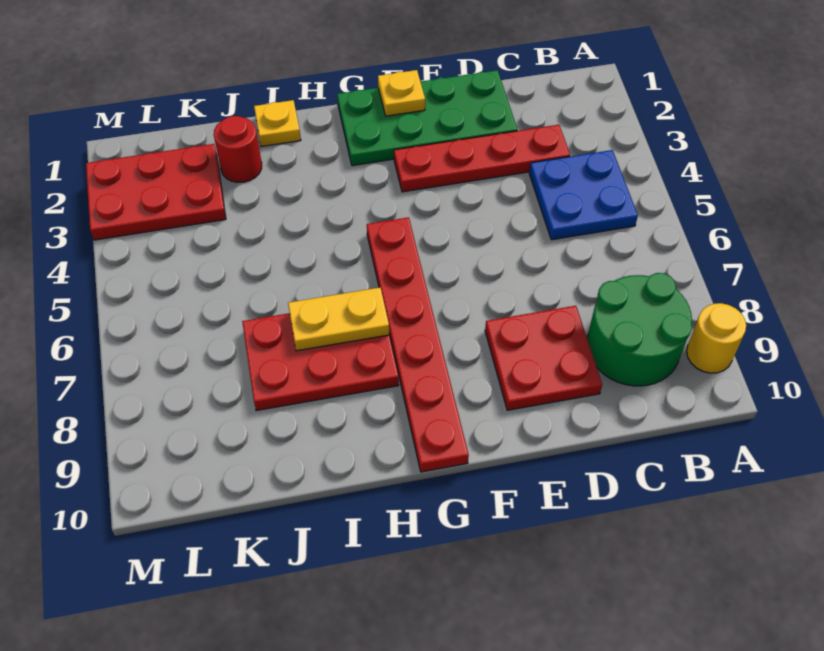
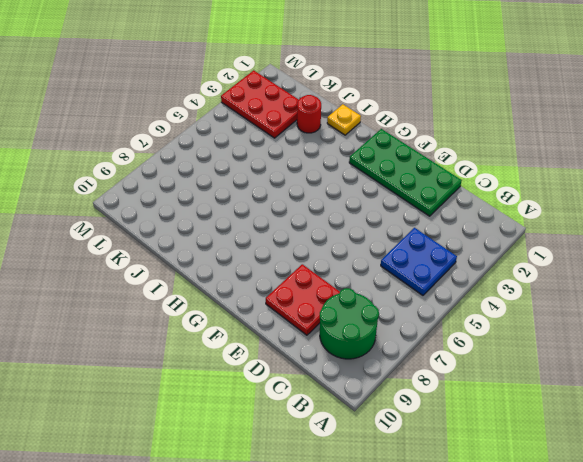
none -> yellow round brick A9 level 1
none -> red plate C3:F3 level 1
none -> red plate G5:G10 level 1

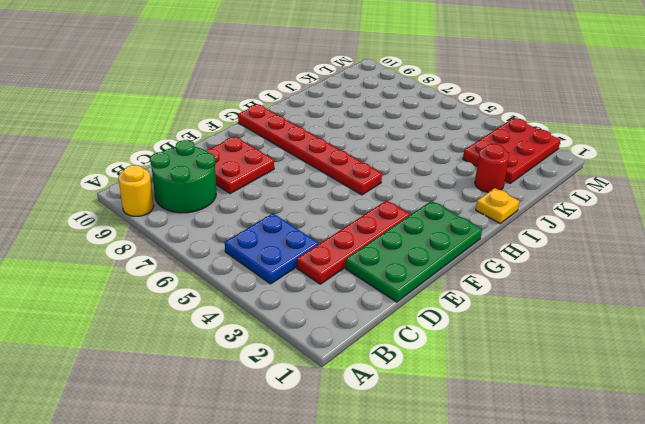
none -> red plate H7:J8 level 1
none -> yellow plate F1 level 2
none -> yellow plate H7:I7 level 2

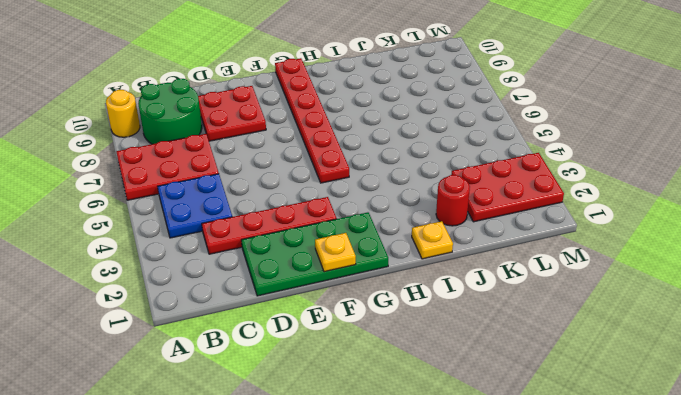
red plate A6:C7 level 1 -> red plate H7:J8 level 1
none -> yellow plate H7:I7 level 2

